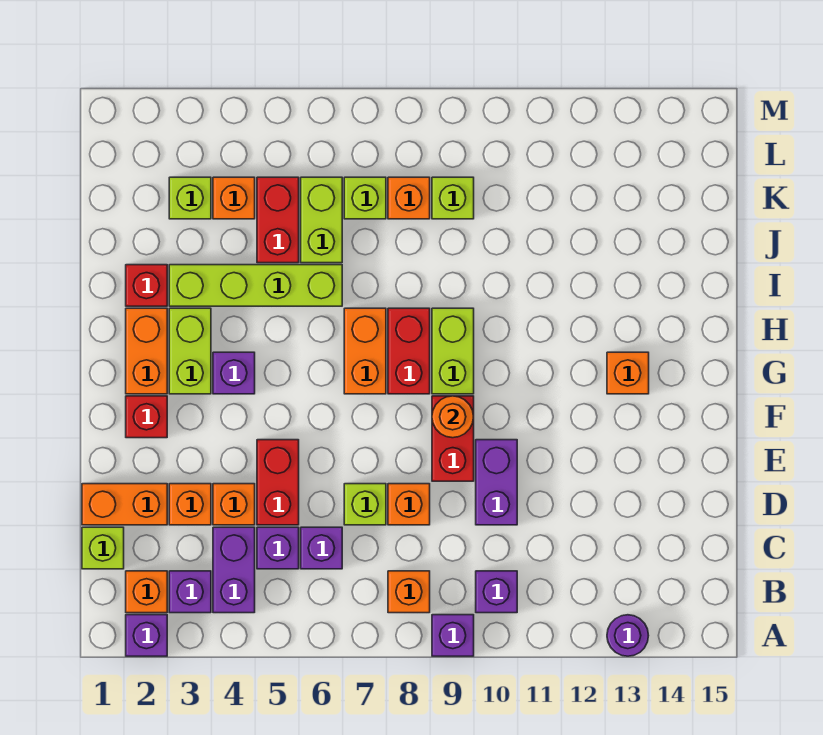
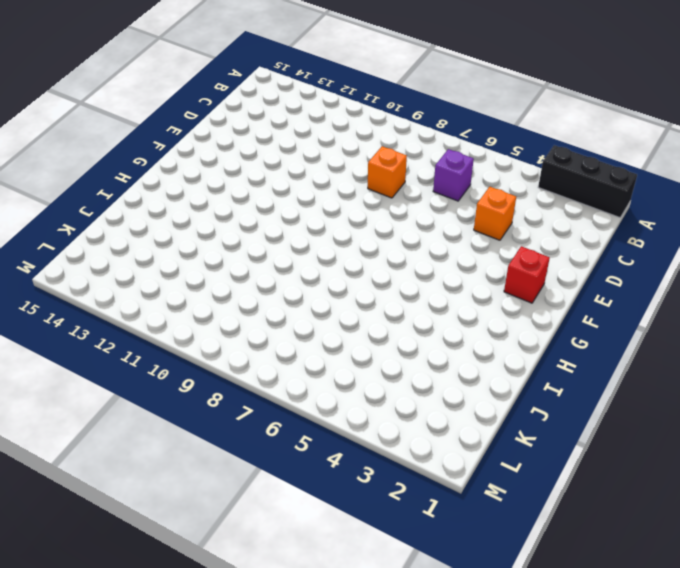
black brick A1:A3 level 1 -> purple brick A2 level 1
none -> purple brick A9 level 1
none -> purple round brick A13 level 1
none -> orange brick B2 level 1
none -> purple brick B3 level 1

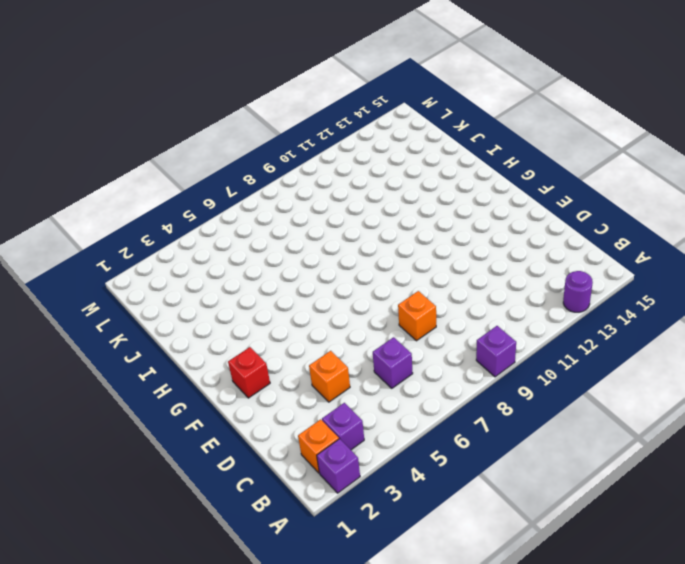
none -> purple brick B4:C4 level 1
none -> orange brick B8 level 1
none -> purple brick B10 level 1
none -> lime brick C1 level 1

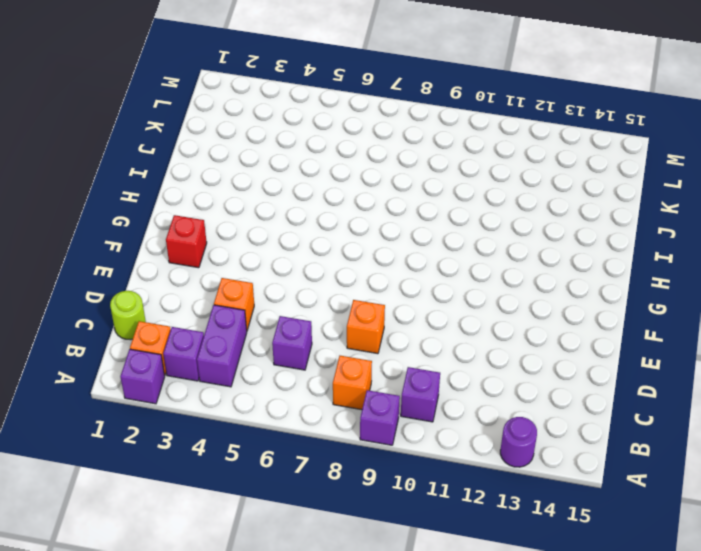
lime round brick C1 level 1 -> lime brick C1 level 1
none -> purple brick C5 level 1
none -> orange brick D1:D2 level 1
none -> orange brick D3 level 1
none -> red brick D5:E5 level 1

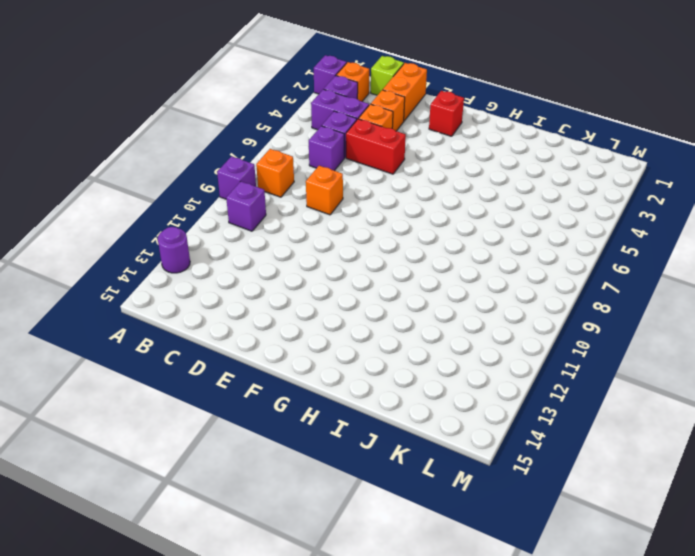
none -> lime brick D7 level 1
none -> purple brick D10:E10 level 1
none -> red brick E9:F9 level 1
none -> orange brick G2:H2 level 1

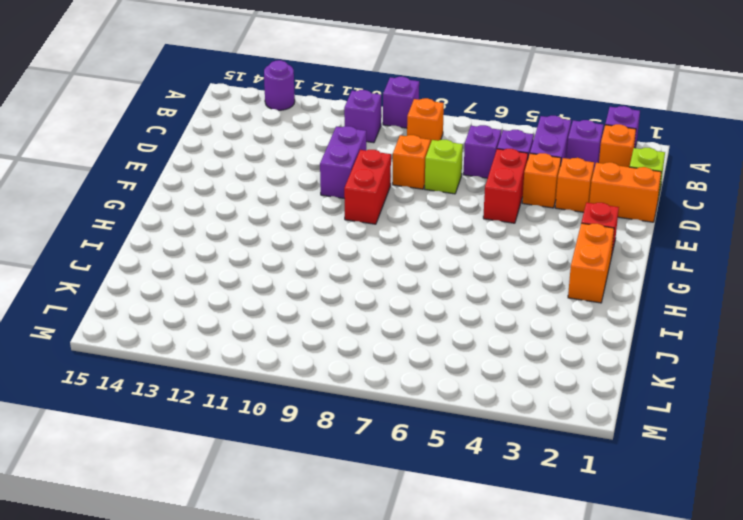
none -> lime brick G3:H3 level 1
none -> purple brick G4 level 1
none -> orange brick G7:H7 level 1
none -> red brick G8:H8 level 1

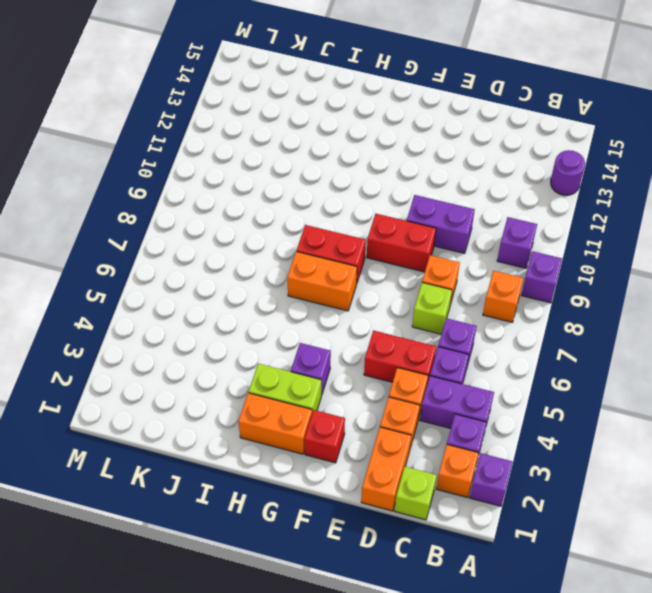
none -> lime brick G9:H9 level 1
none -> orange brick G13 level 1
none -> red brick I2 level 1
none -> lime brick I3:I6 level 1

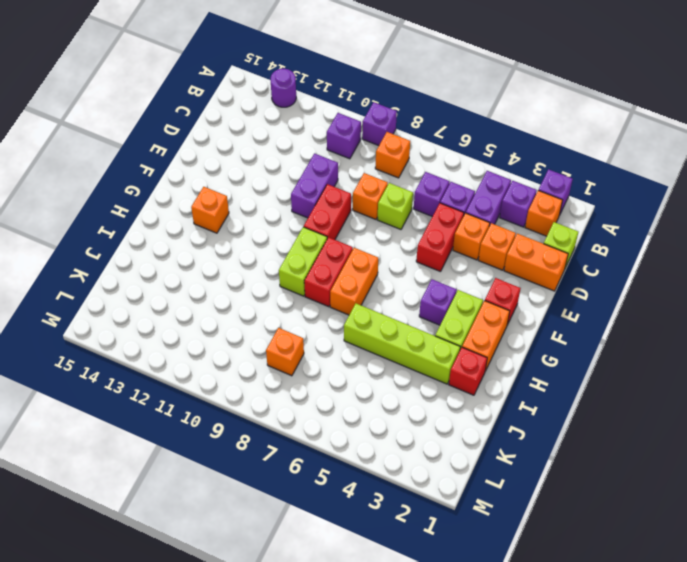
none -> red brick J5:K5 level 1
none -> lime brick J6:K6 level 1
none -> lime brick K3 level 1
none -> orange brick K4 level 1

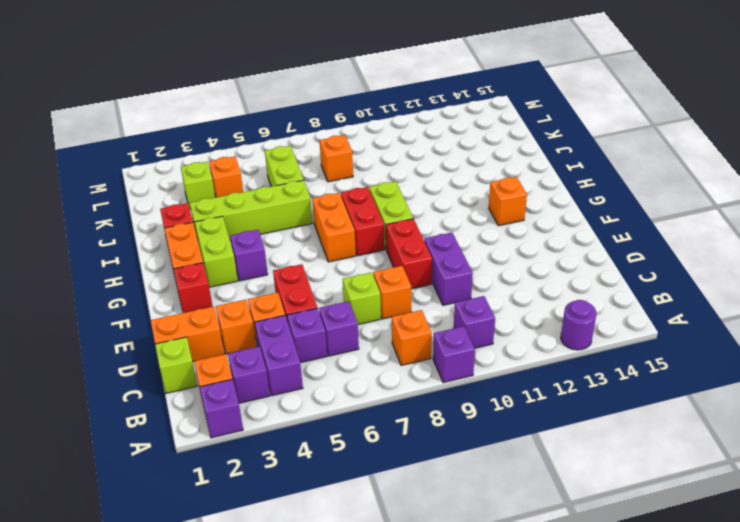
none -> red brick J5:K5 level 1
none -> lime brick K7 level 1
none -> lime brick K9 level 1
none -> orange round brick F9 level 2

